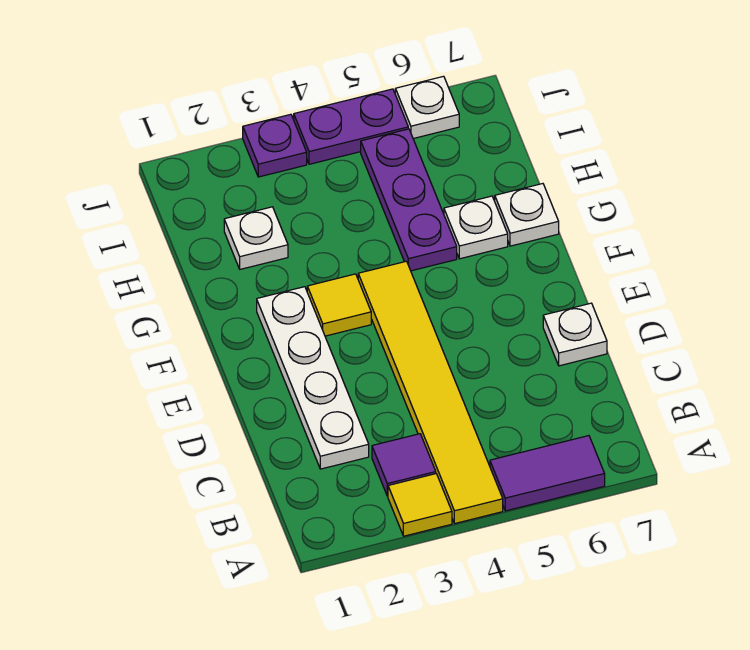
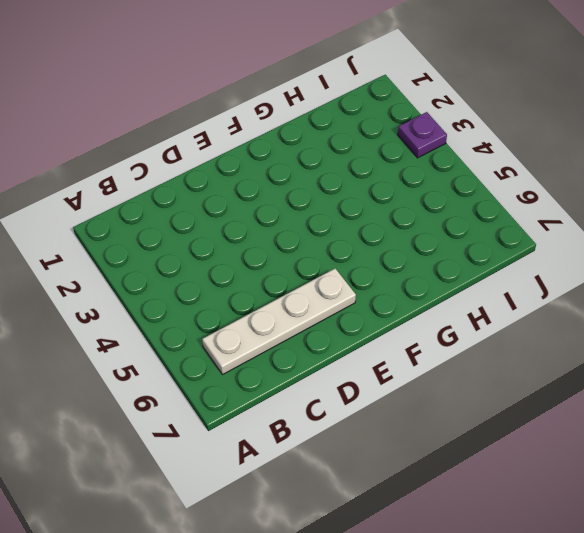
white plate B6:E6 level 1 -> white plate C2:F2 level 1
none -> yellow tile A3 level 1
none -> yellow tile A4:F4 level 1
none -> purple tile A5:A6 level 1

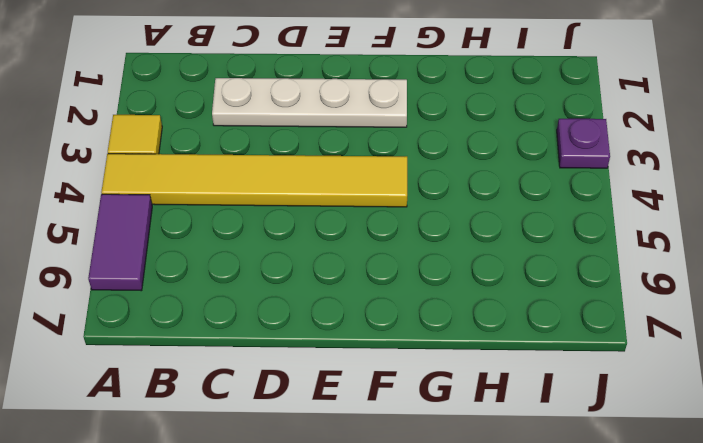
none -> purple tile B3 level 1
none -> white plate D7 level 1
none -> yellow tile F3 level 1

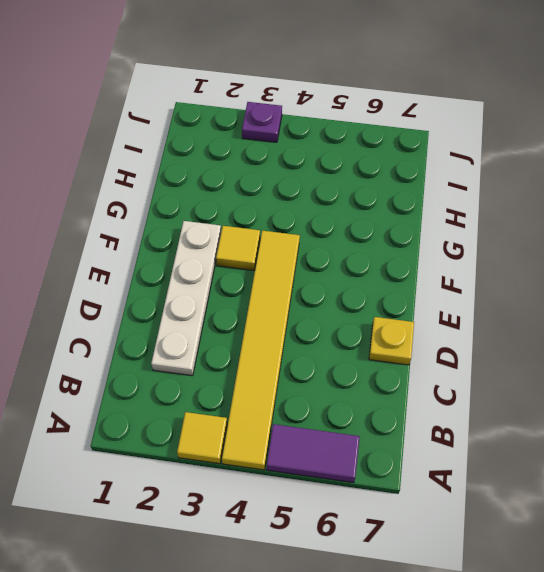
yellow plate D7 level 1 -> white plate D7 level 1
none -> purple tile B3 level 1
none -> purple plate G5:I5 level 1
none -> white plate G6 level 1

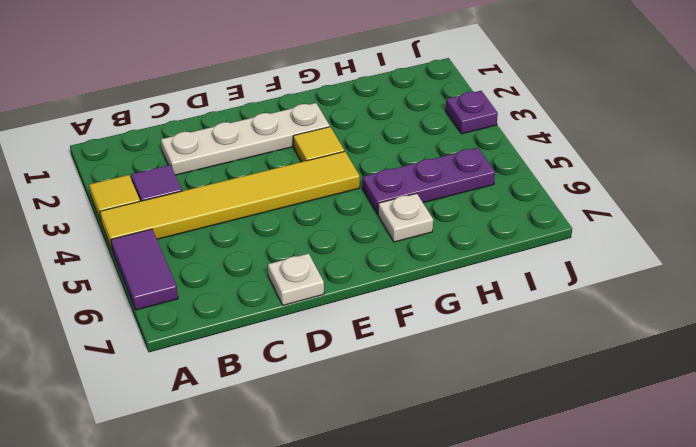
none -> white plate G7 level 1
none -> white plate H2 level 1
none -> purple plate J4:J5 level 1

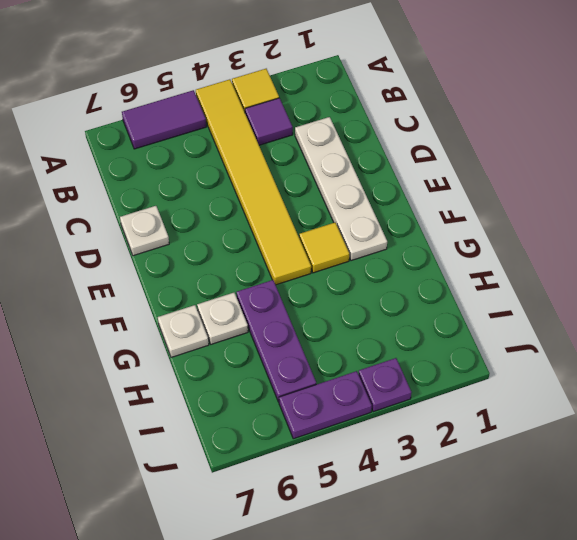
none -> white plate H2 level 1
none -> white plate J6 level 1

